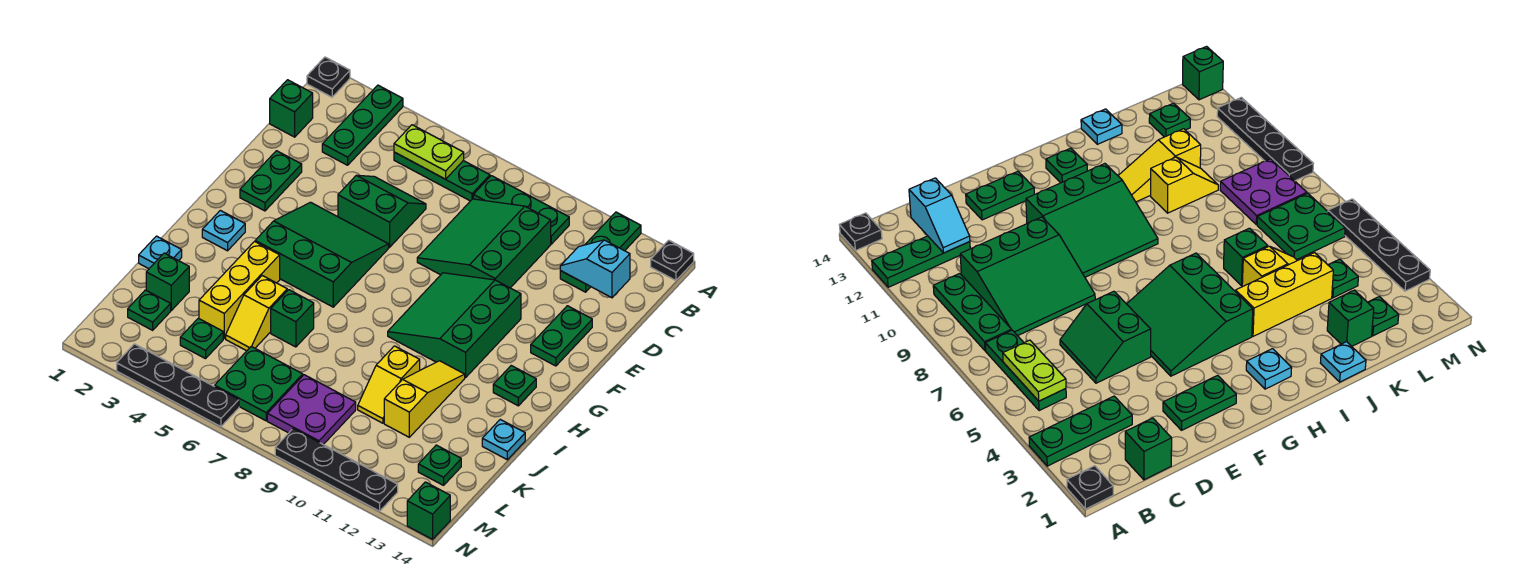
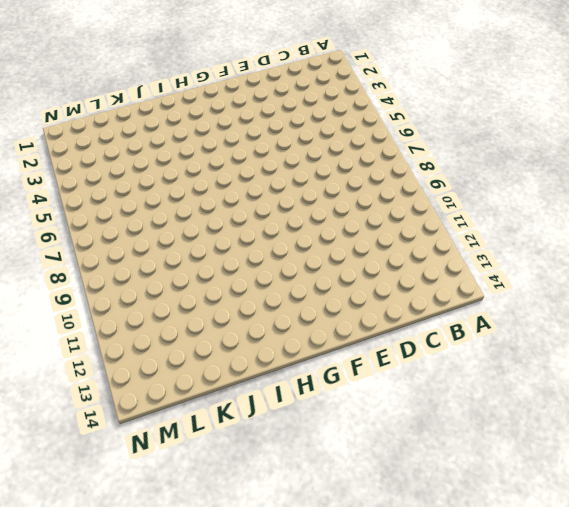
none -> black plate A1 level 1
none -> green plate A3:C3 level 1
none -> green plate A12:C12 level 1
none -> black plate A14 level 1

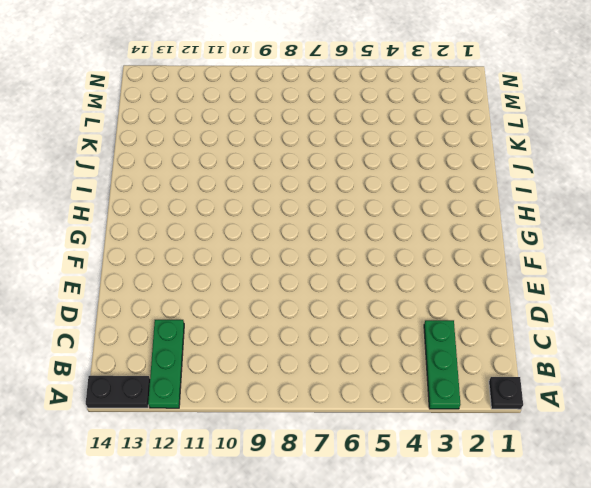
black plate A13:A14 level 1 -> black plate A14 level 1
none -> green plate B5:B7 level 1
none -> green plate B8:B10 level 1
none -> green brick C1 level 1
none -> green slope C8:E10 level 1 top 10

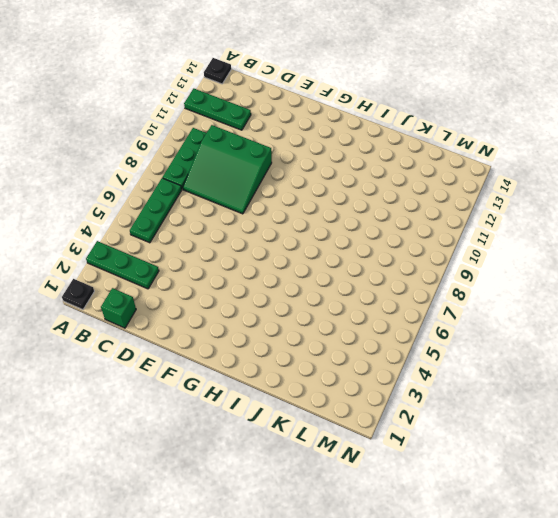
none -> green slope D5:E6 level 1 top E
none -> green plate E2:F2 level 1
none -> green plate E13:F13 level 1
none -> green slope F4:H6 level 1 top H

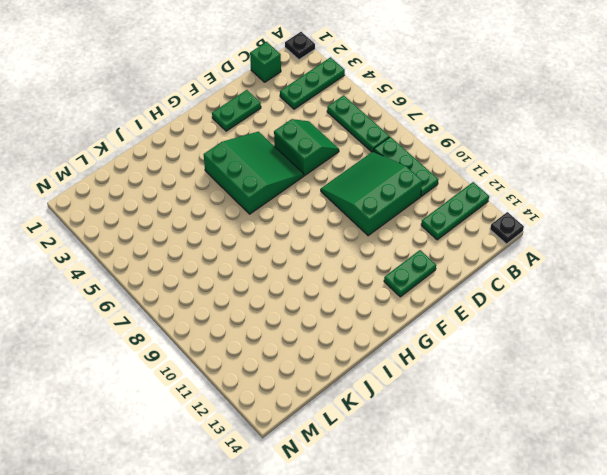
none -> green slope F9:H11 level 1 top 11
none -> cyan plate H2 level 1
none -> green plate H13 level 1
none -> yellow brick I4:K4 level 1

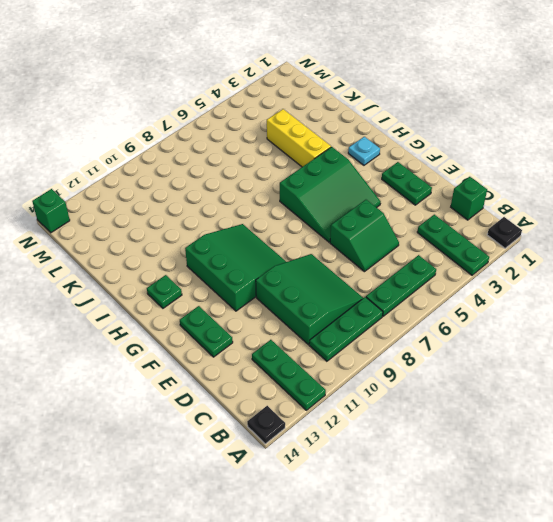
none -> yellow slope I11:K11 level 1 top K
none -> cyan plate J1 level 1
none -> yellow slope J5:K5 level 1 top J
none -> green brick J6 level 1

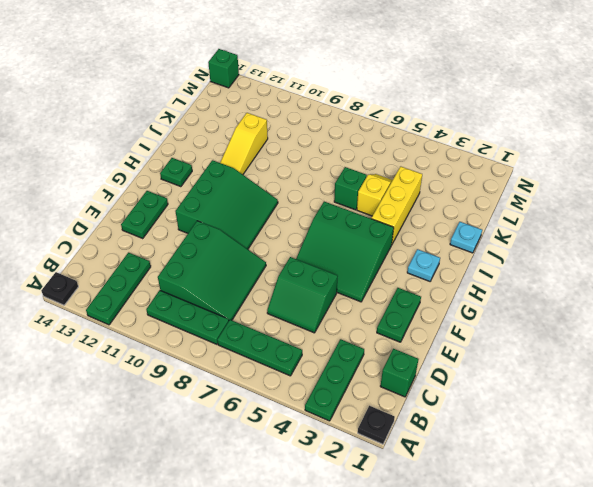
none -> yellow slope J10:K10 level 1 top J
none -> cyan plate J14 level 1
none -> green brick K2 level 1
none -> green plate L2 level 1

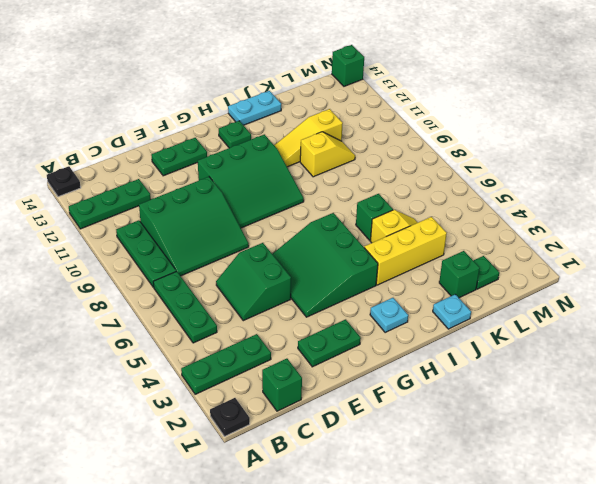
cyan plate I14:J14 level 1 -> cyan plate J14 level 1
none -> green plate L4 level 1
none -> green plate L6:M7 level 1
none -> purple plate L8:M9 level 1
none -> green plate L13 level 1

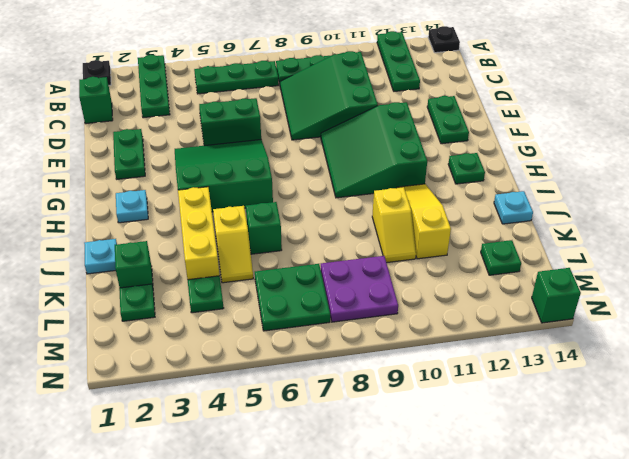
none -> black plate N3:N6 level 1
none -> black plate N9:N12 level 1
none -> lime plate B5:B6 level 2
none -> cyan slope C12:C13 level 2 top 13

